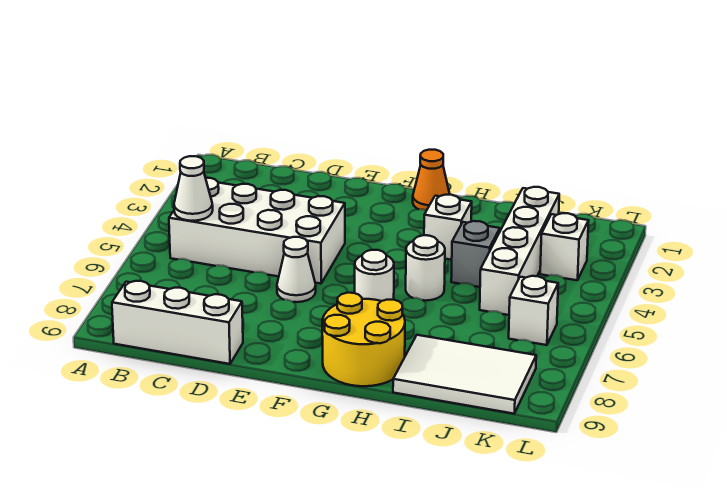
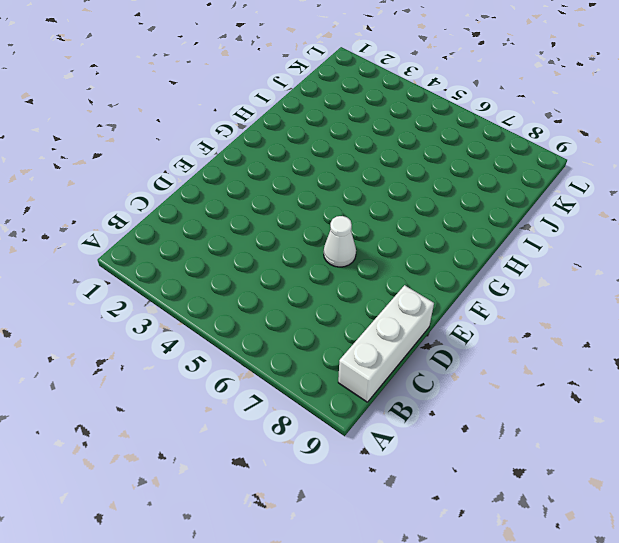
none -> white brick B4:E5 level 1
none -> orange cone G1 level 1
none -> white round brick G6 level 1

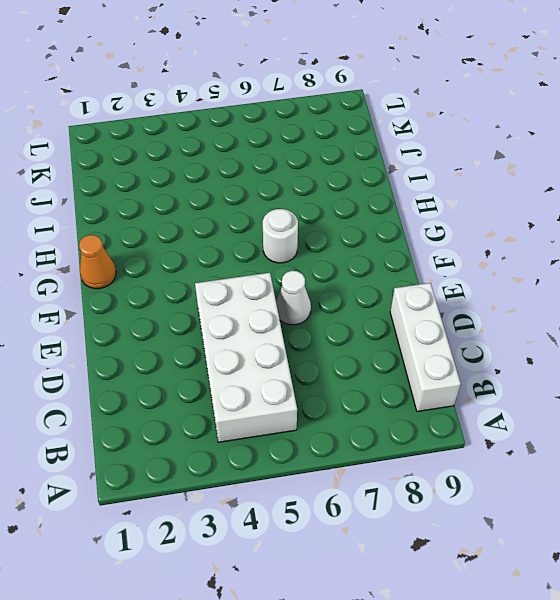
none -> yellow round brick G8:H9 level 1
none -> white brick H3 level 1
none -> white round brick H5 level 1

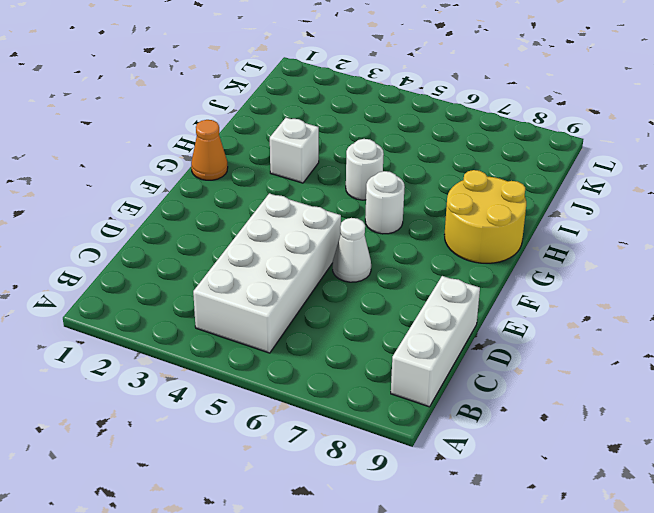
none -> grey brick I4 level 1
none -> white tile I8:K9 level 1
none -> white brick J2:J5 level 1

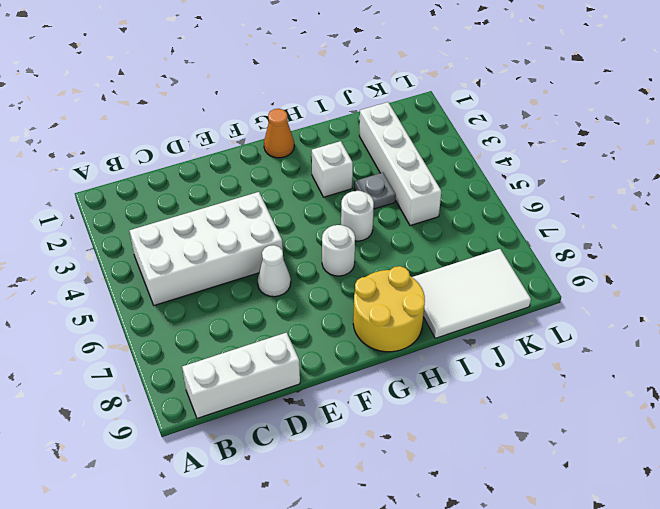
grey plate I4 level 1 -> grey brick I4 level 1
none -> white brick K3 level 1
none -> white brick K6 level 1
none -> white cone B5 level 2

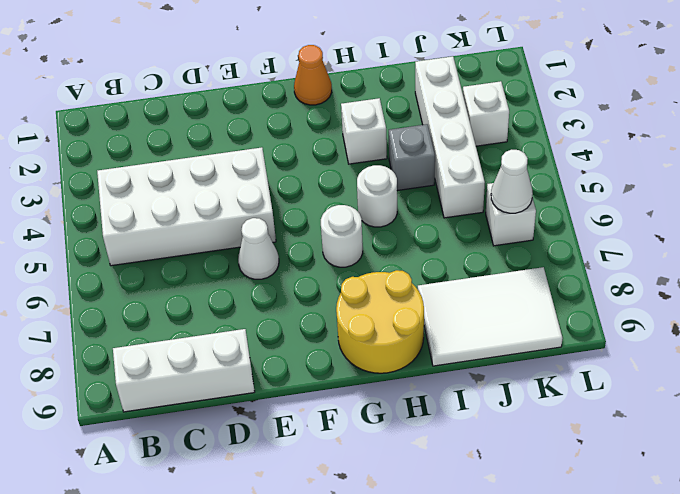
white cone K6 level 2 -> white cone B5 level 2

